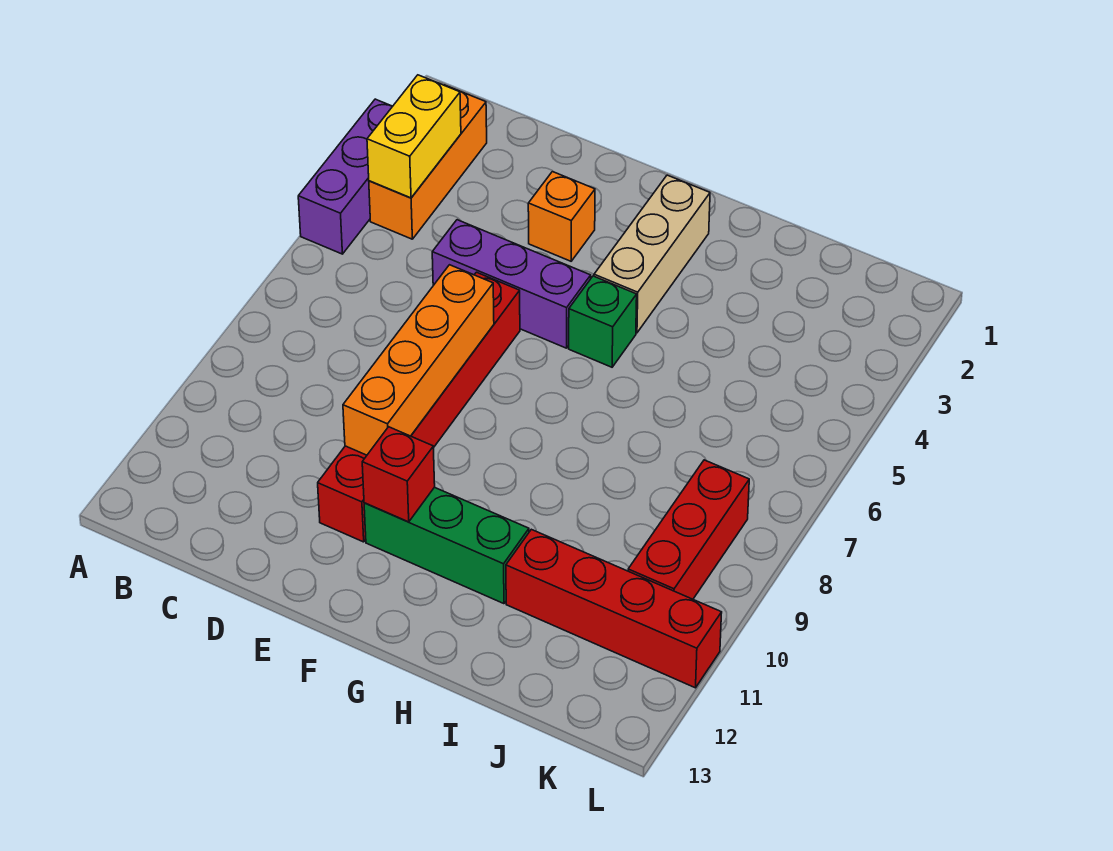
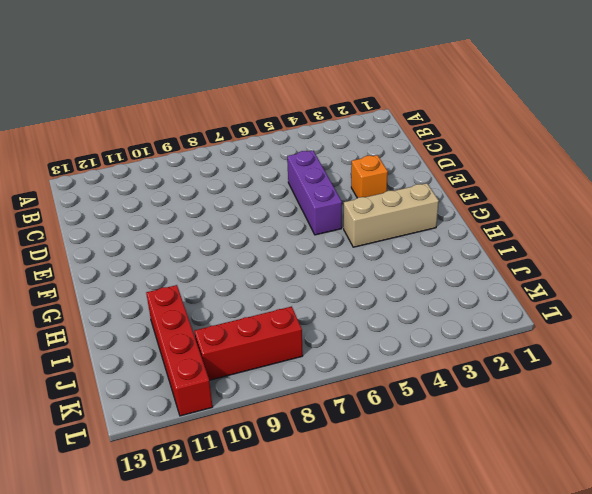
none -> purple brick A3:A5 level 1
none -> orange brick B2:B4 level 1
none -> red brick E6:E11 level 1

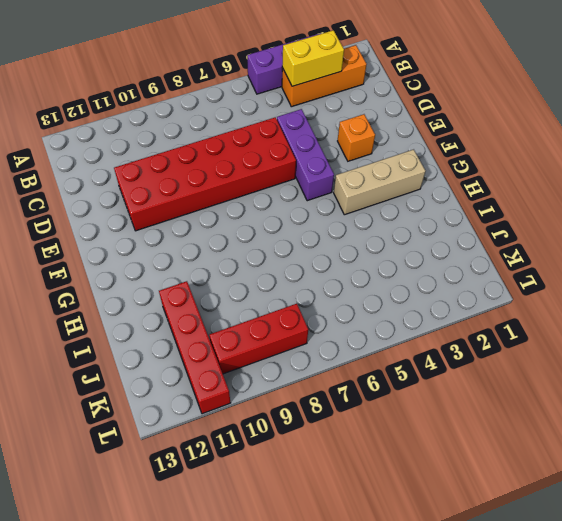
red brick D6:E11 level 1 -> red brick E6:E11 level 1
none -> green brick F11:H11 level 1
none -> green brick G5 level 1
none -> orange brick E7:E10 level 2

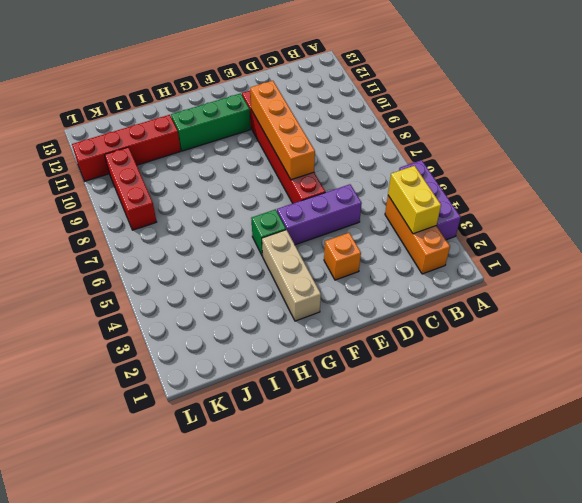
none -> red brick F11 level 2

